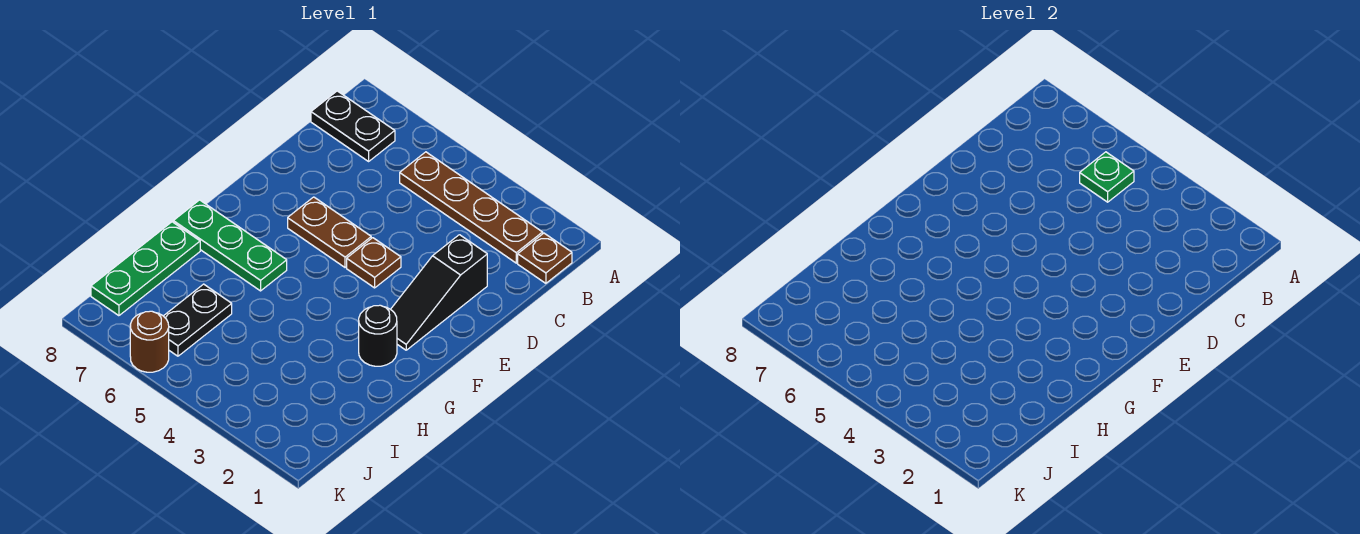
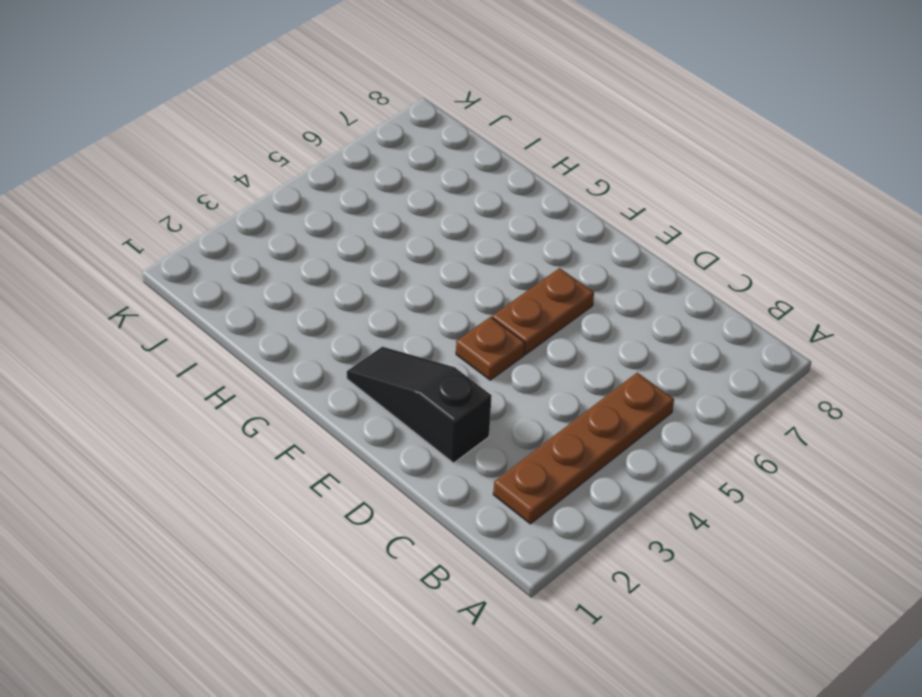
none -> brown plate B1 level 1
none -> black plate B7:B8 level 1
none -> black round brick G2 level 1

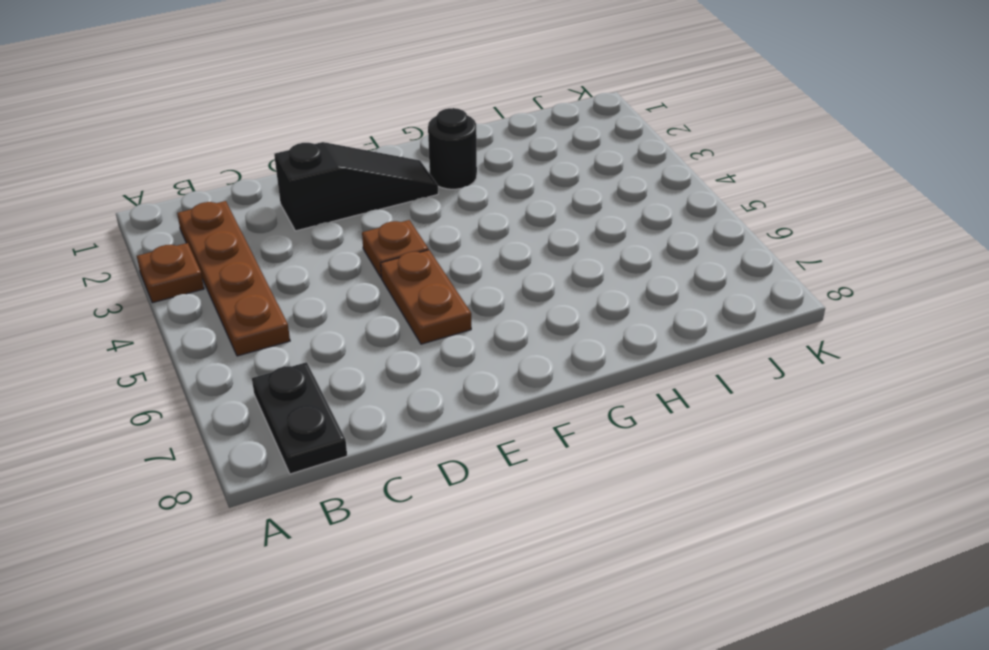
brown plate A3 level 1 -> brown plate B1 level 1
none -> green plate G6:G8 level 1
none -> green plate H8:J8 level 1
none -> black plate I6:J6 level 1

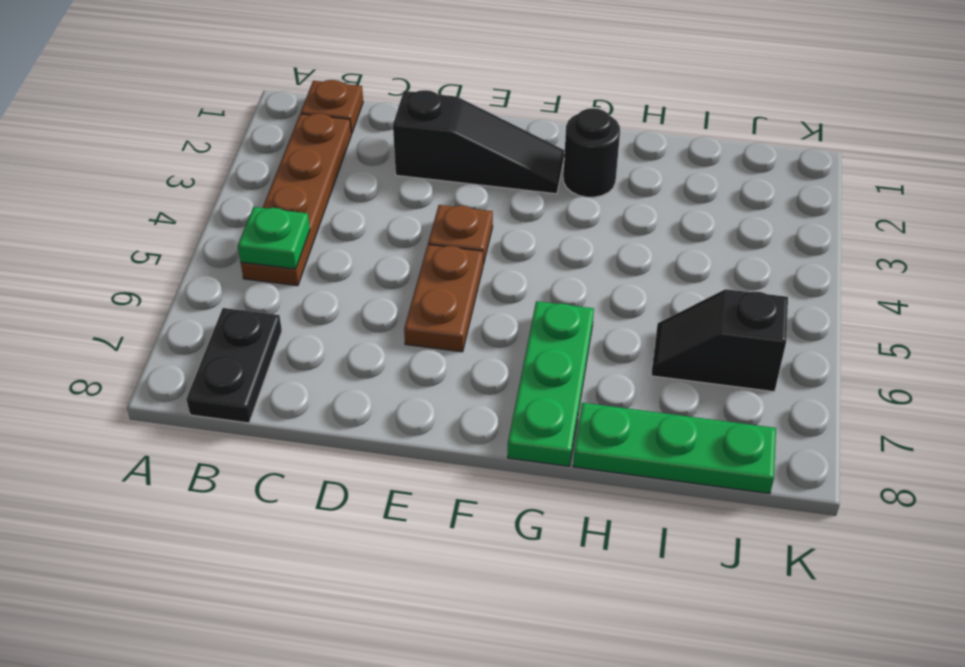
black slope I6:J6 level 1 top J -> black plate I6:J6 level 1
none -> brown round brick K6 level 1

